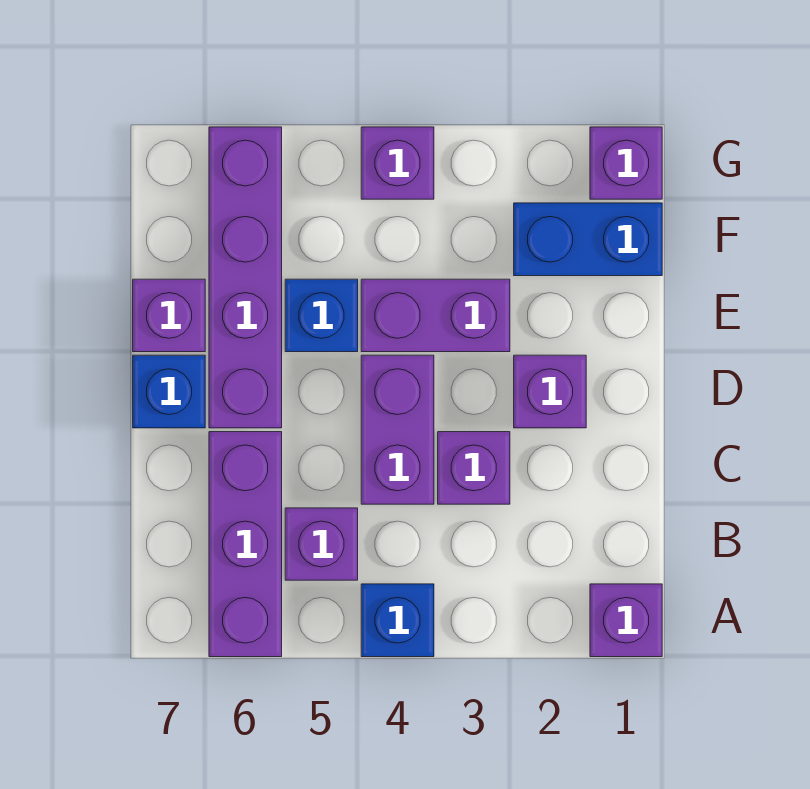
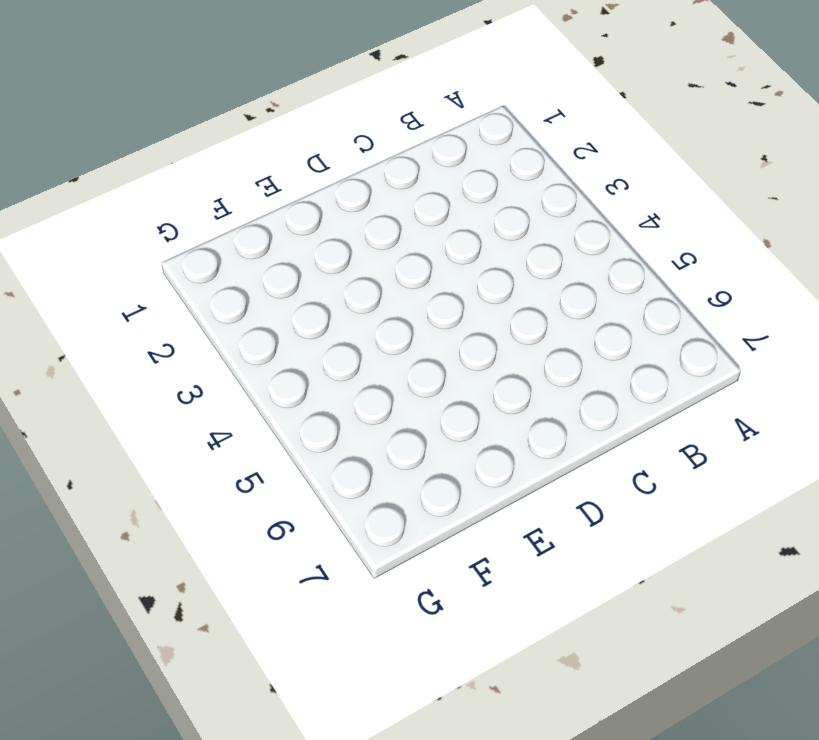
none -> purple brick A1 level 1
none -> blue brick A4 level 1
none -> purple brick A6:C6 level 1

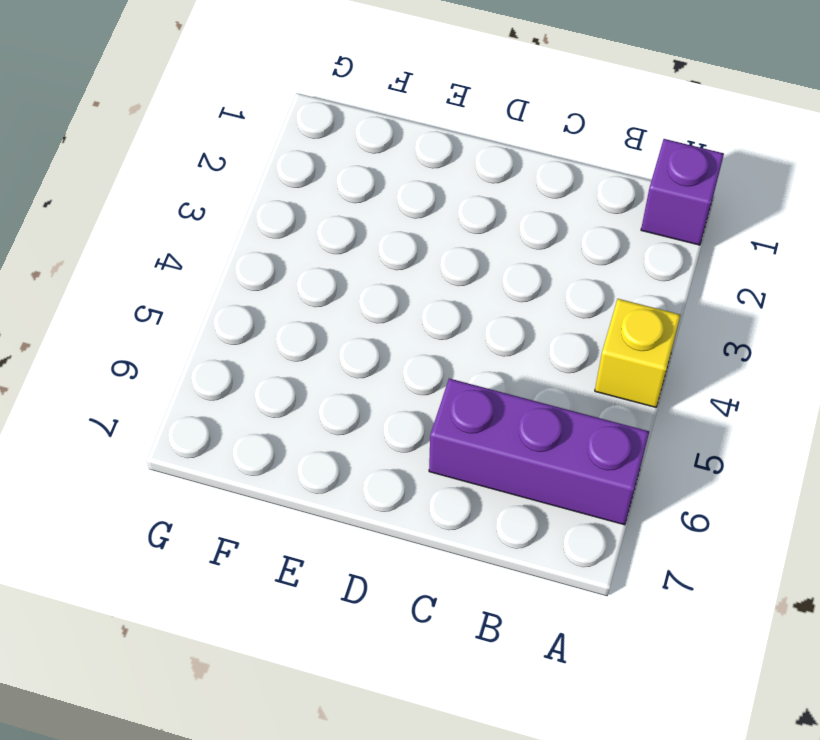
yellow brick A4 level 1 -> blue brick A4 level 1
none -> purple brick B5 level 1
none -> purple brick C3 level 1
none -> purple brick C4:D4 level 1

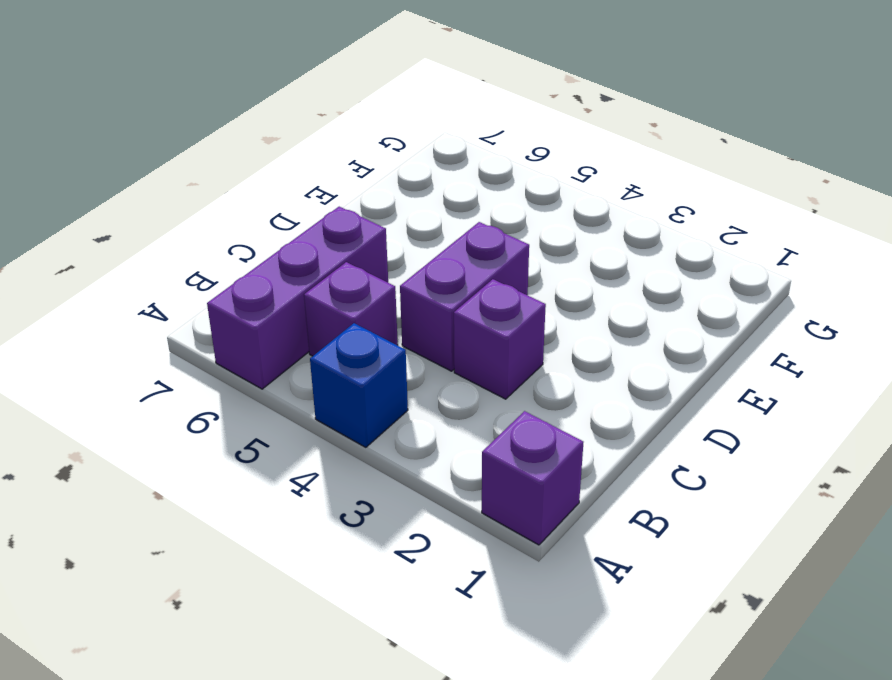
none -> purple brick D2 level 1
none -> purple brick D6:G6 level 1
none -> blue brick D7 level 1

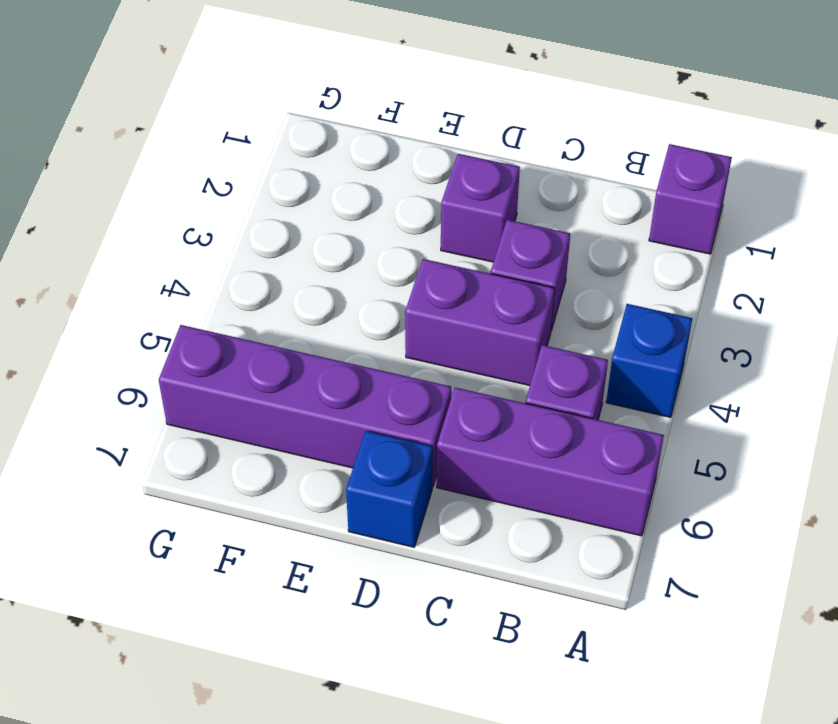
none -> purple brick E3:E4 level 1
none -> blue brick E5 level 1
none -> purple brick E7 level 1

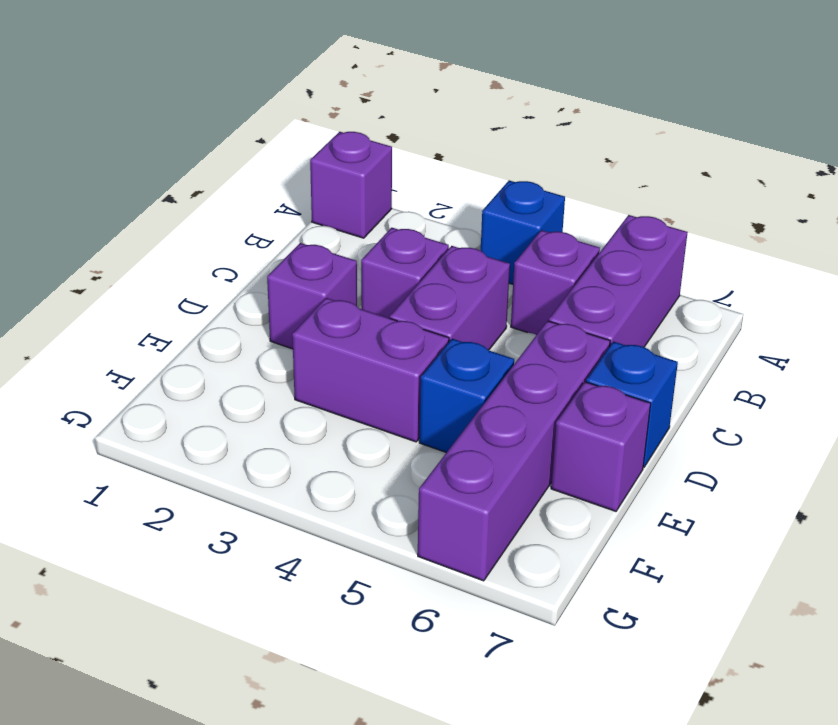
none -> blue brick F1:F2 level 1
none -> purple brick G1 level 1
none -> purple brick G4 level 1

